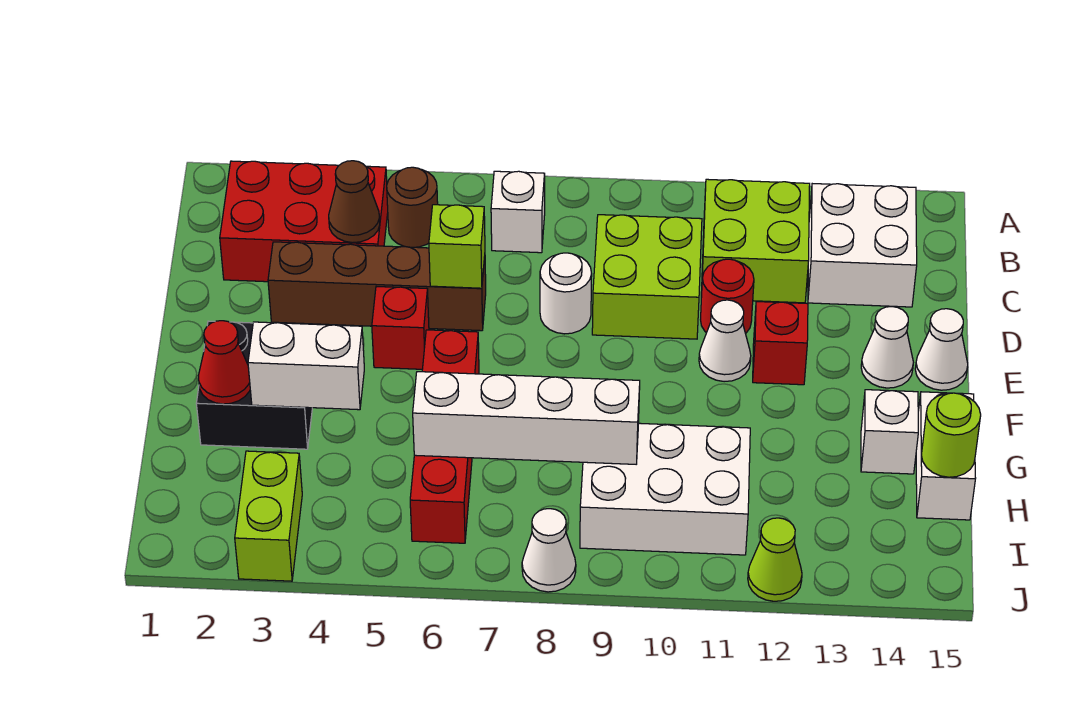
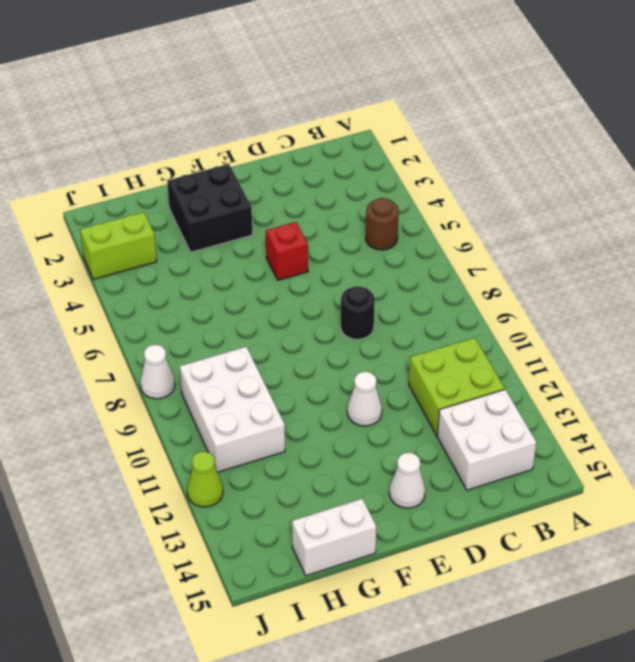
black round brick D8 level 1 -> white round brick D8 level 1
none -> red brick B2:C4 level 1
none -> white brick B7 level 1
none -> lime brick C9:D10 level 1

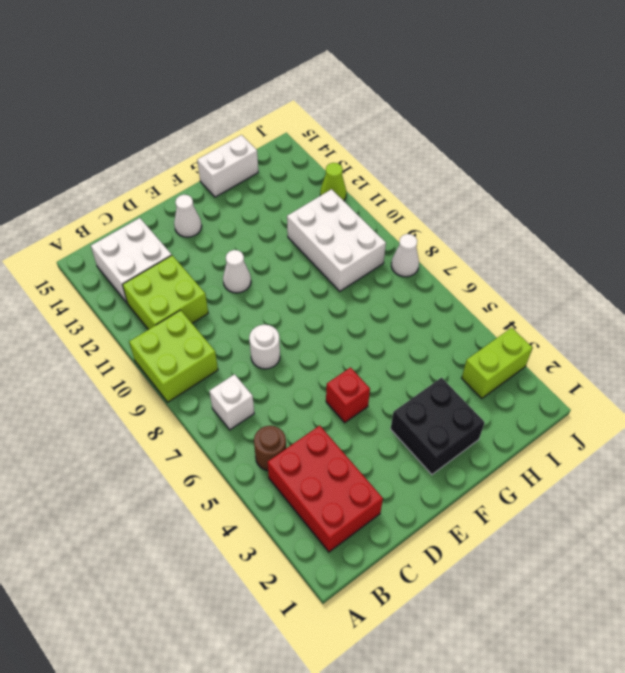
lime brick A9:B10 level 1 -> lime brick C9:D10 level 1
none -> brown brick D3:D6 level 1
none -> red round brick D11 level 1
none -> red brick E12 level 1

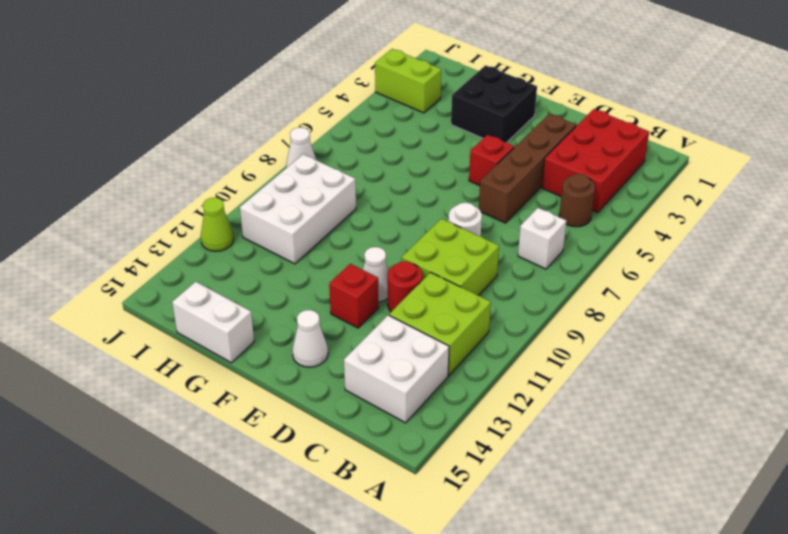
none -> white cone E15 level 1
none -> red brick F6:I6 level 1
none -> white brick G14 level 1

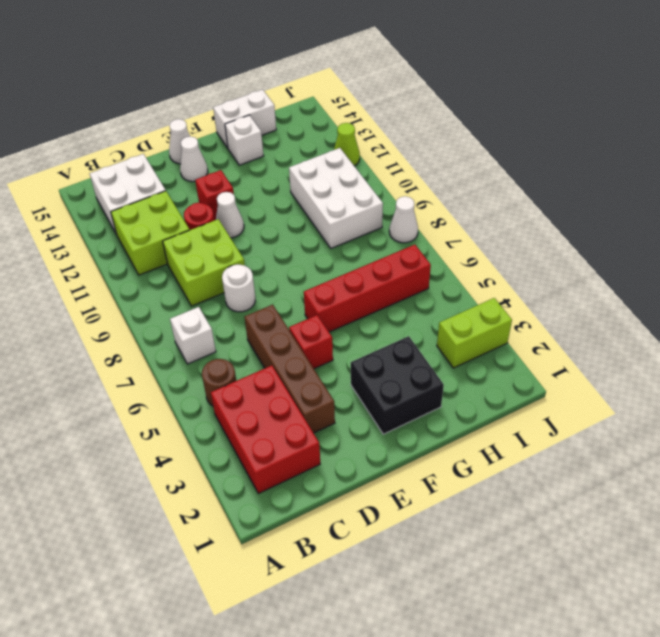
none -> brown cone C4 level 2
none -> lime brick D6 level 2
none -> red cone G2 level 2

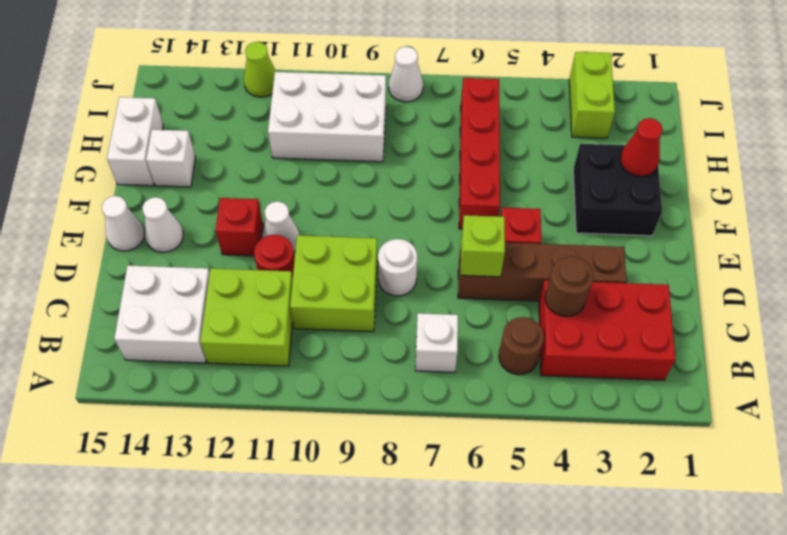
brown round brick C4 level 2 -> brown cone C4 level 2
none -> white brick G3:G4 level 2
none -> white brick H6:H9 level 2
none -> lime round brick H15 level 2

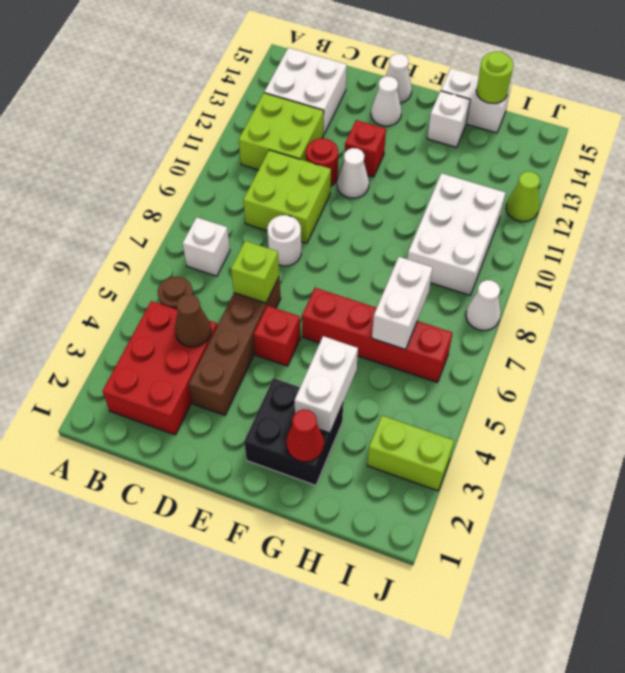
white brick H6:H7 level 2 -> white brick H6:H9 level 2

